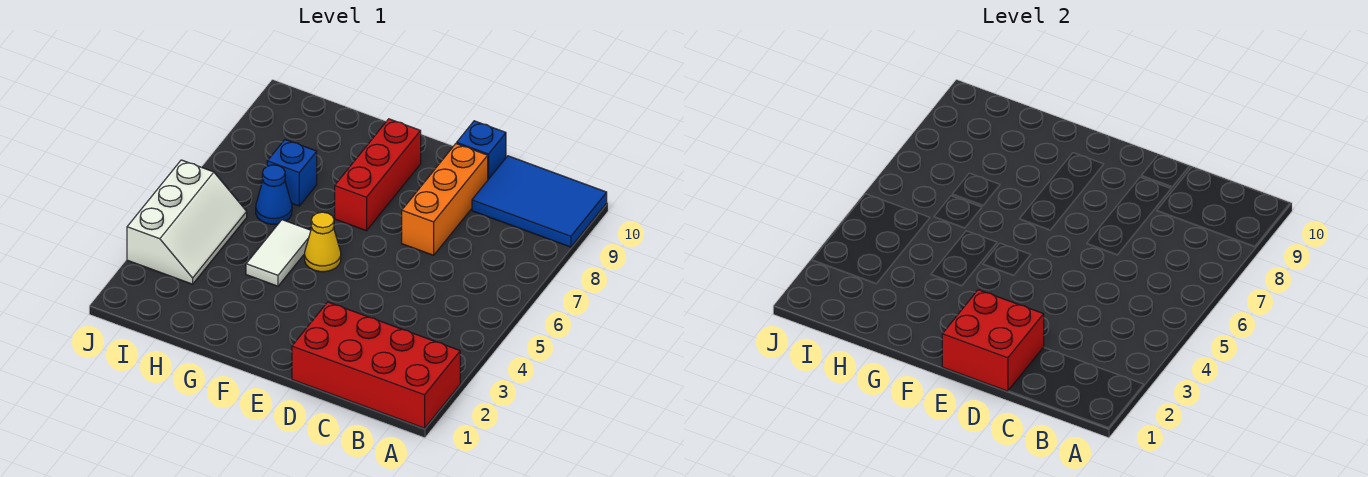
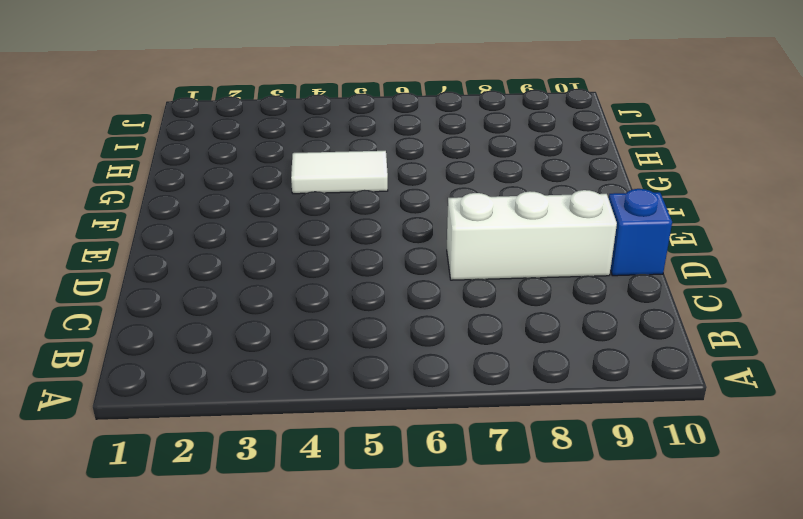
white brick D7:D9 level 1 -> orange brick D7:D9 level 1
none -> red brick A1:D2 level 1
none -> blue tile A9:C10 level 1

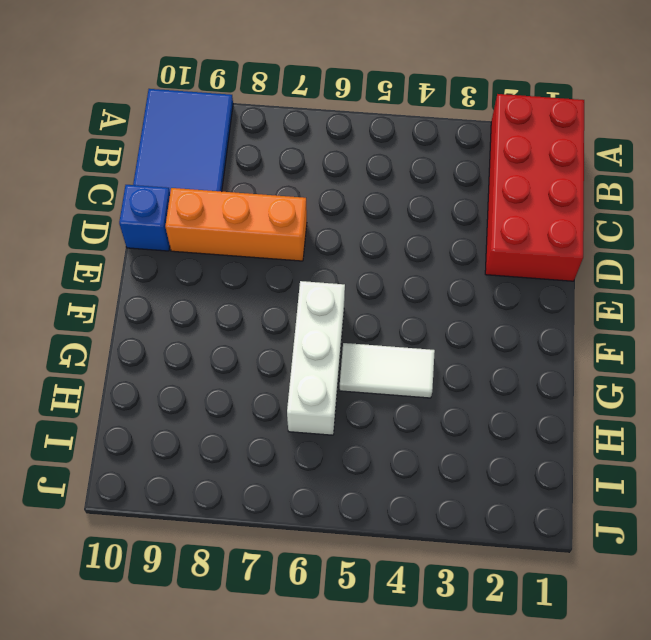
white brick F6:H6 level 1 -> blue cone H6 level 1
none -> yellow cone F5 level 1
none -> red brick F7:F9 level 1

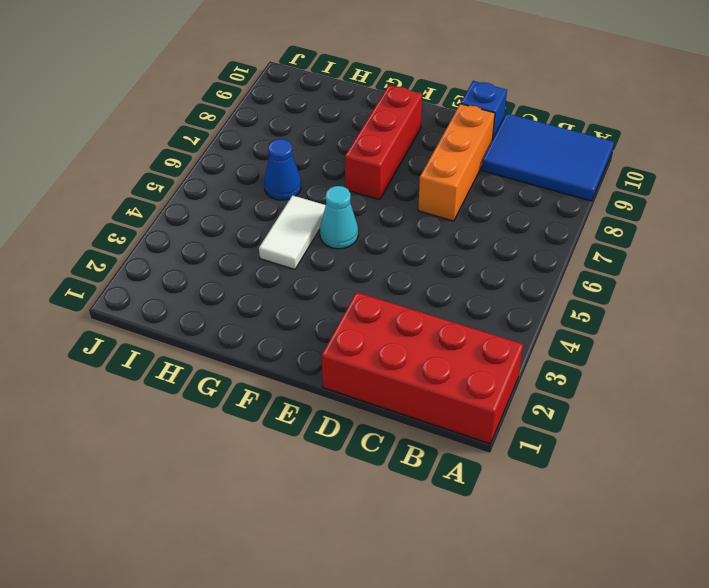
cyan cone F5 level 1 -> yellow cone F5 level 1
none -> blue brick H7 level 1
none -> white slope I3:J5 level 1 top J

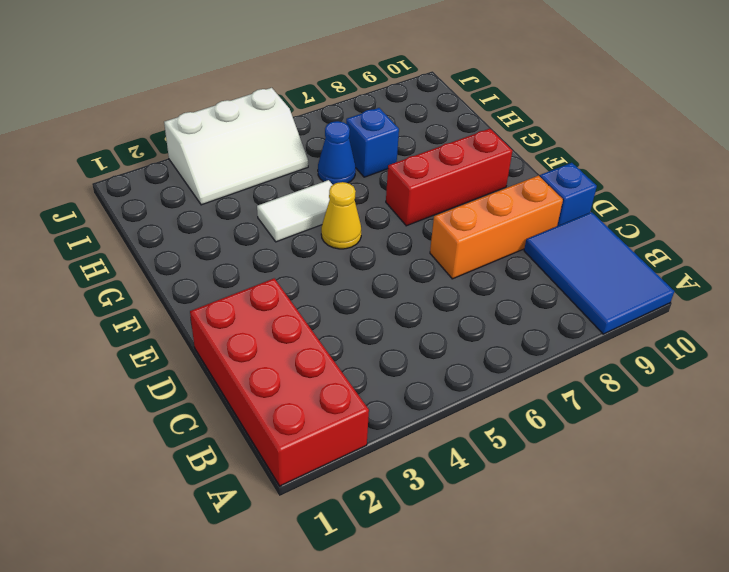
none -> red brick D1:E2 level 2

